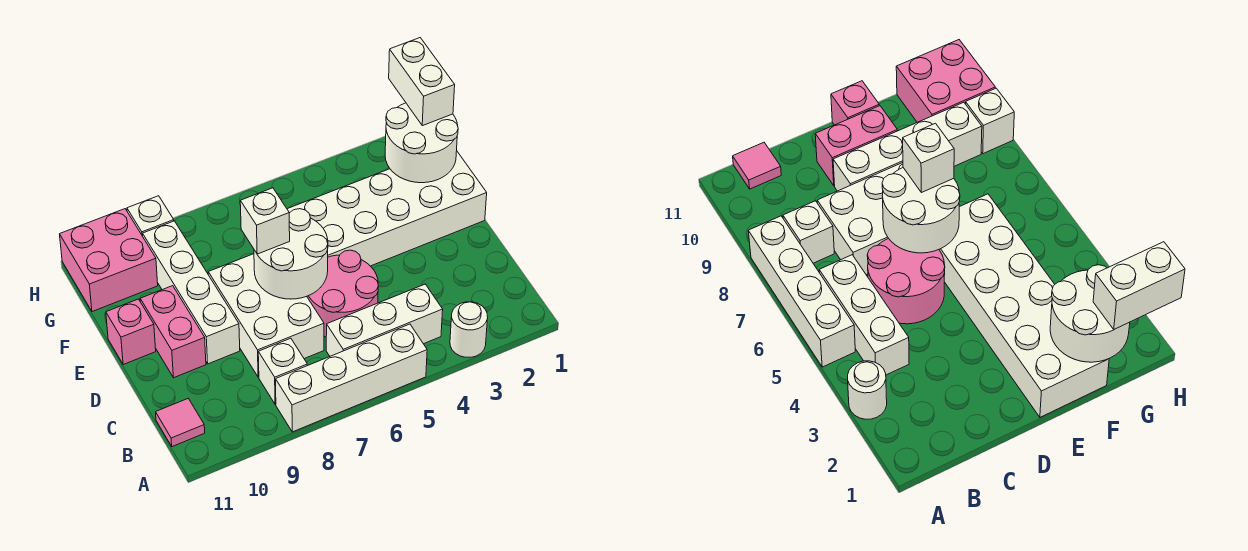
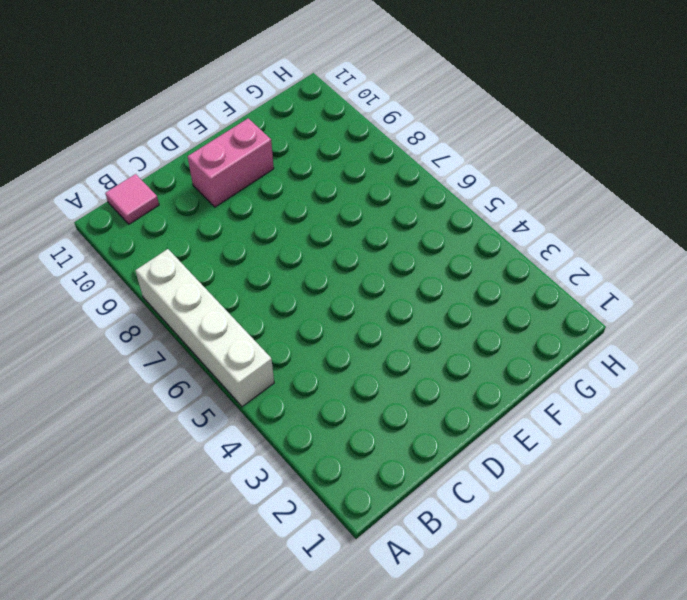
none -> white round brick A3 level 1
none -> white brick B4:B6 level 1
none -> white brick B8 level 1

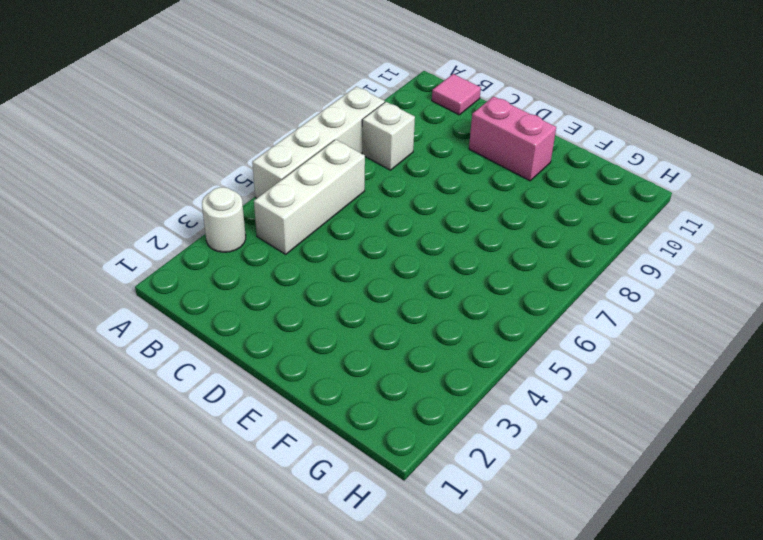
none -> pink round brick C5:D6 level 1
none -> white brick C7:E8 level 1
none -> white brick D9:G9 level 1

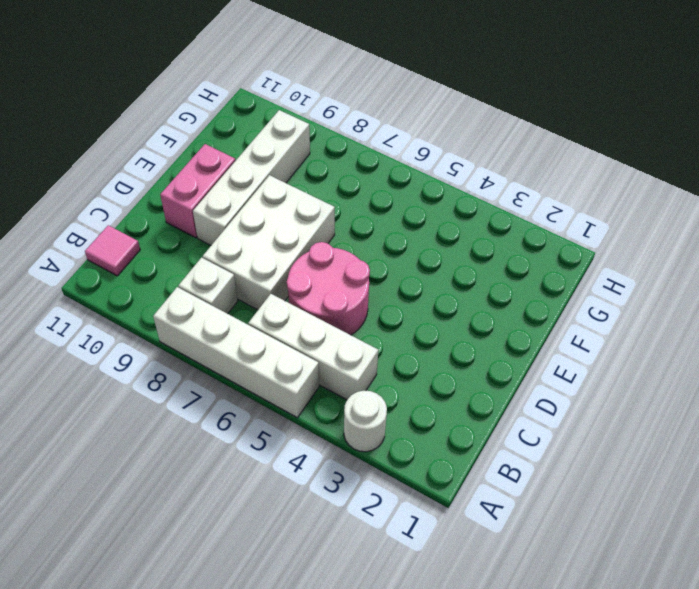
none -> white brick E1:F6 level 1
none -> pink brick E11 level 1
none -> pink brick G10:H11 level 1

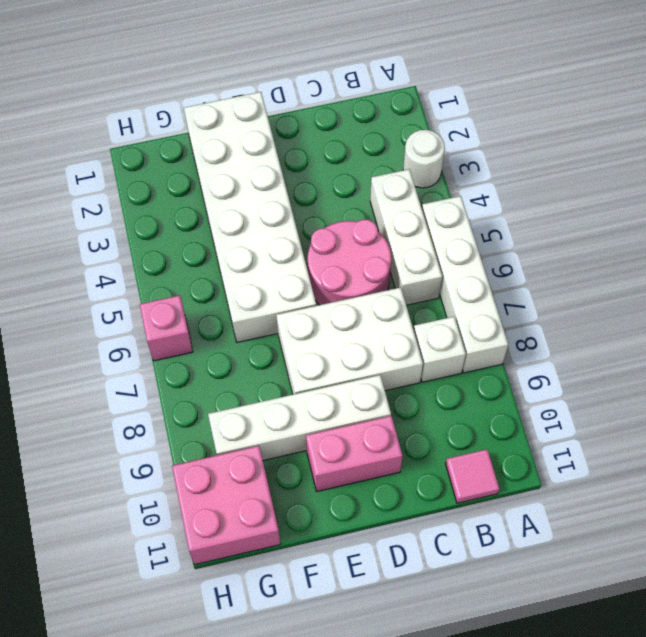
pink brick H6 level 1 -> pink brick E11 level 1
none -> white brick H9 level 1
none -> white round brick D6:E7 level 2
none -> white round brick F1:G2 level 2

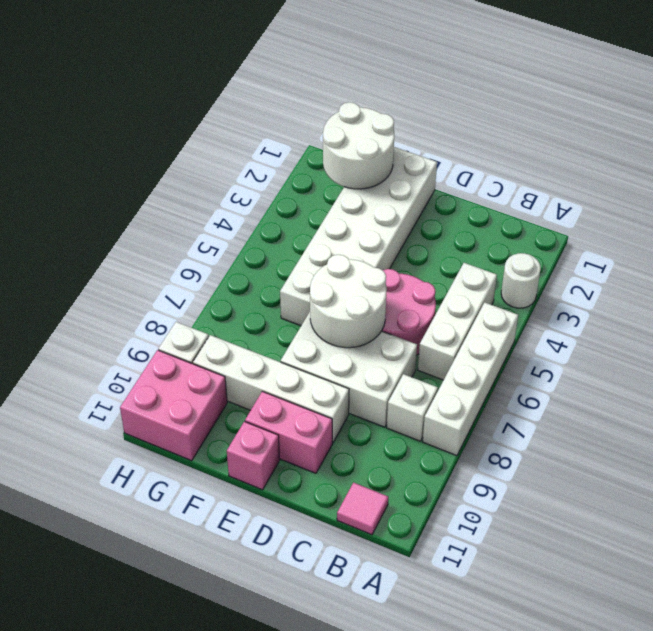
none -> white brick E7 level 3
none -> white brick G1:H1 level 3

